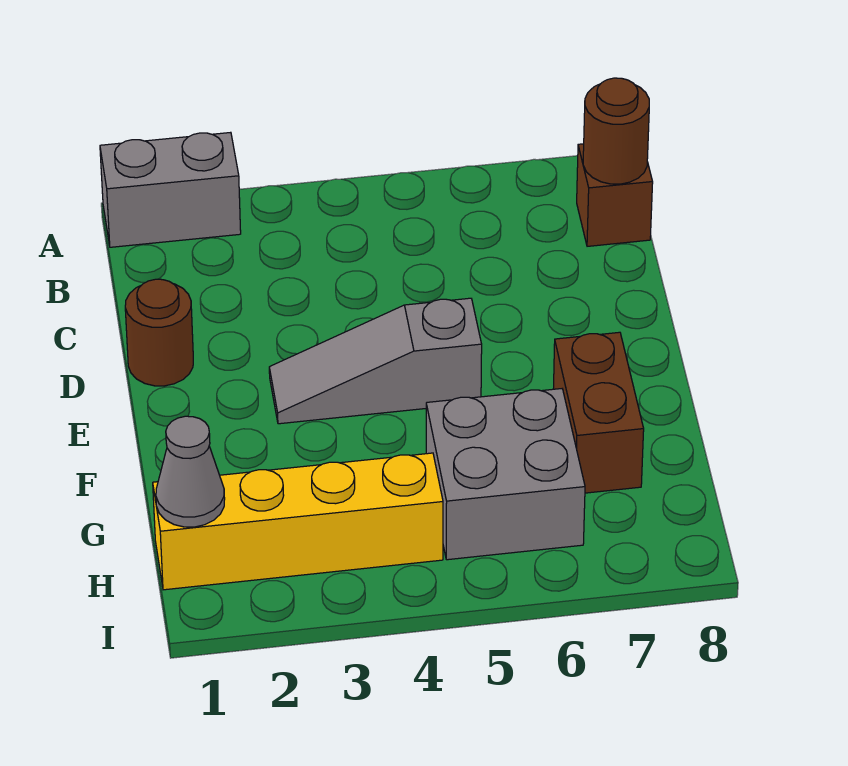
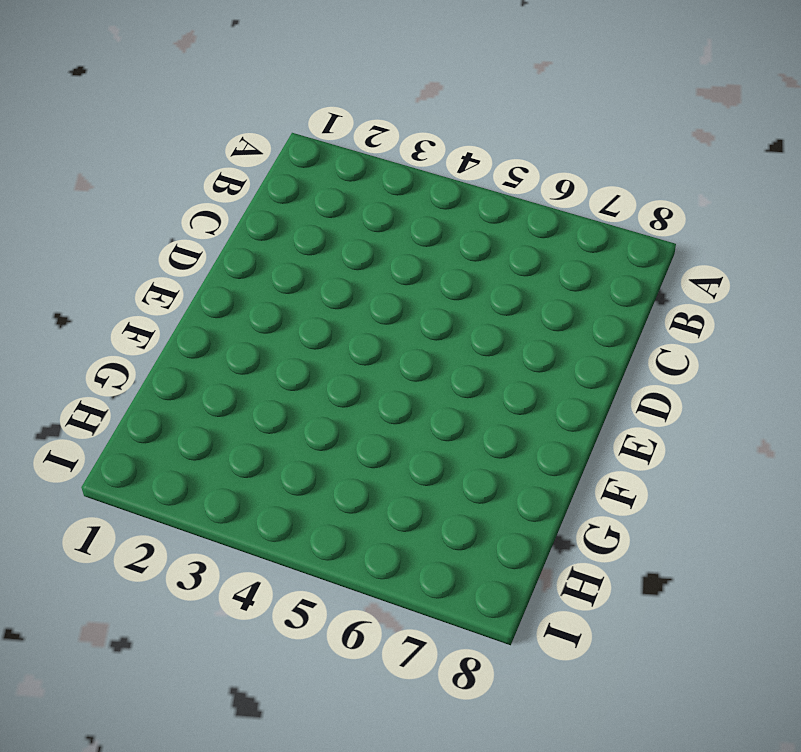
none -> grey brick A1:A2 level 1
none -> brown brick B8 level 1

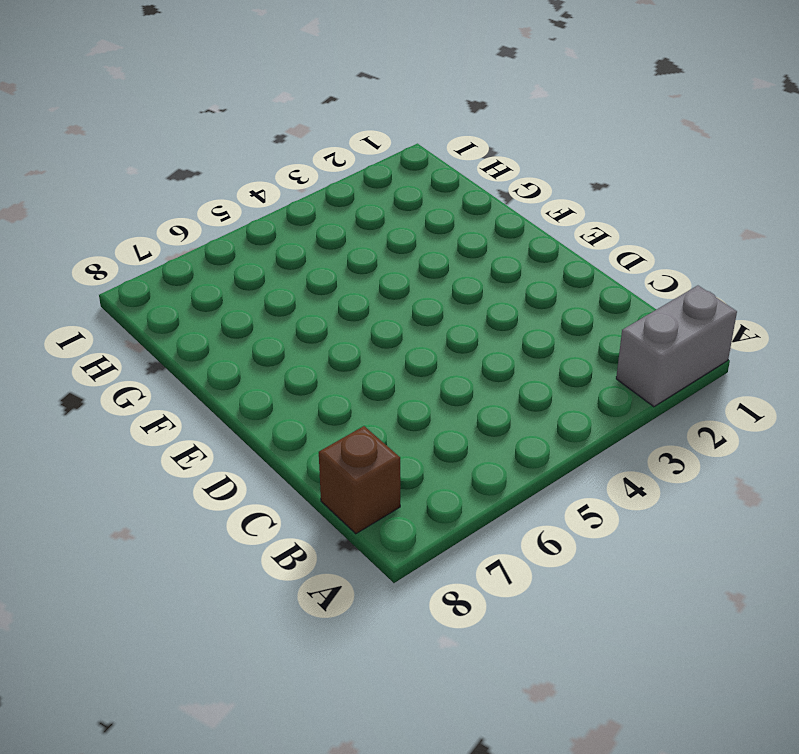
none -> brown round brick D1 level 1
none -> grey slope E3:E5 level 1 top 5

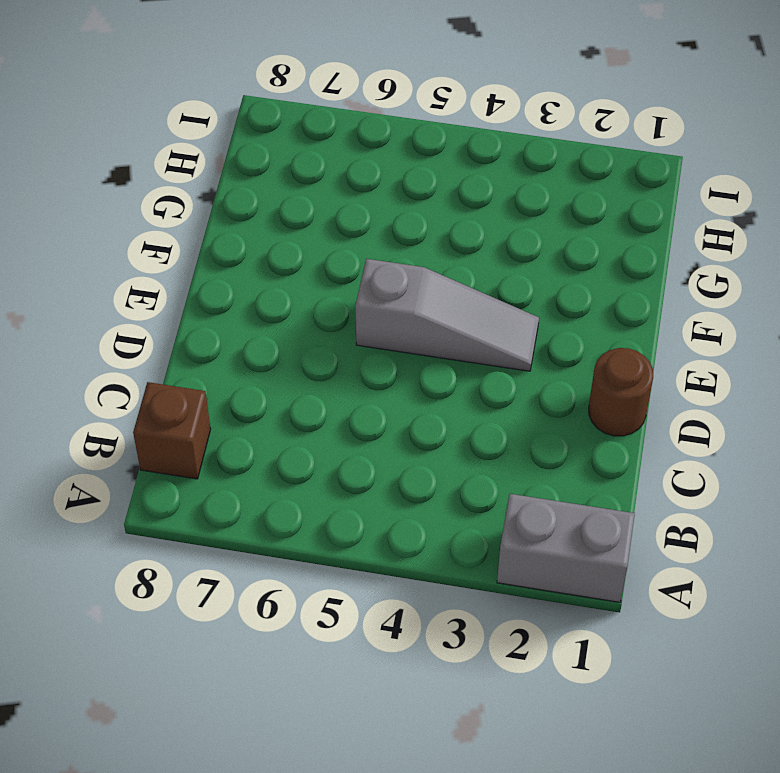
none -> brown brick F7:G7 level 1
none -> grey brick G5:H6 level 1

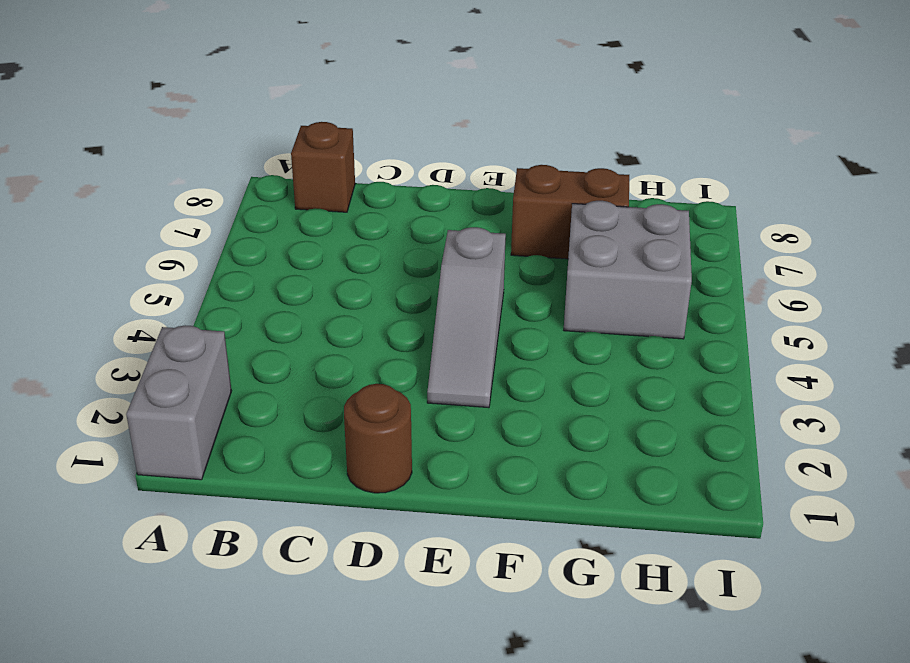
none -> yellow brick H1:H4 level 1
none -> brown round brick B8 level 2

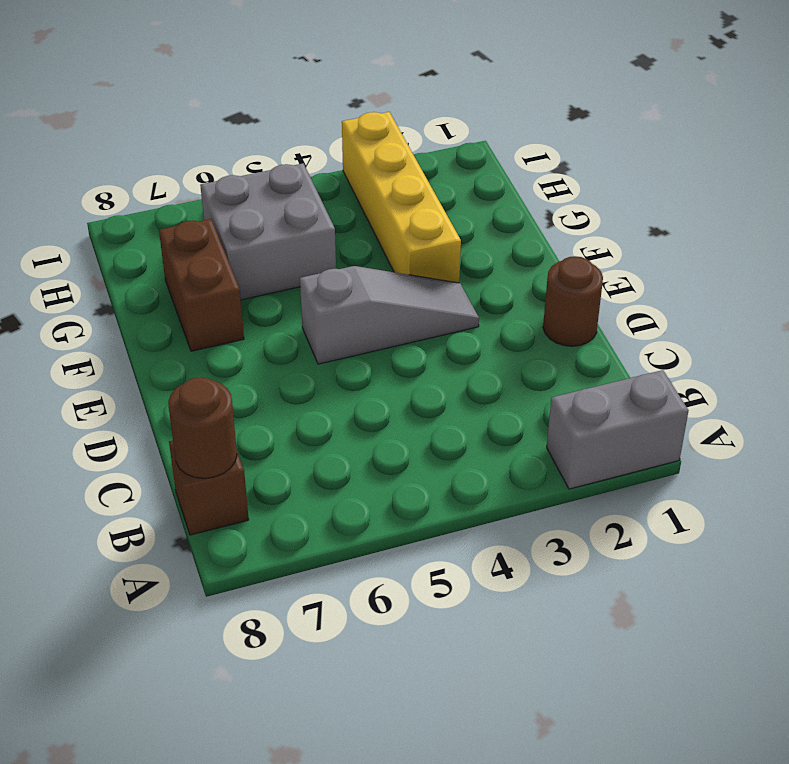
yellow brick F3:I3 level 1 -> yellow brick H1:H4 level 1
none -> grey cone H1 level 2

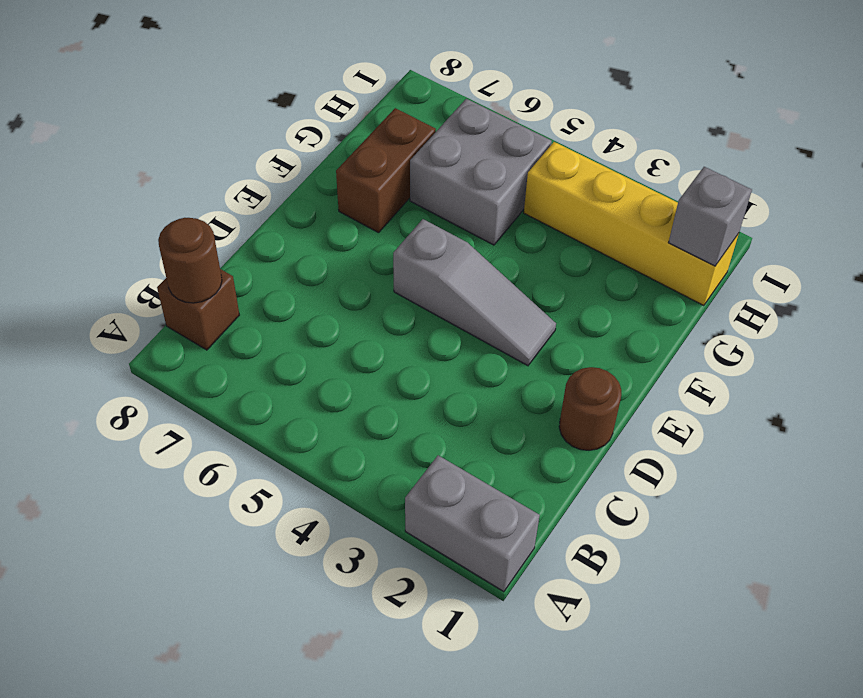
grey brick H1 level 2 -> grey cone H1 level 2

